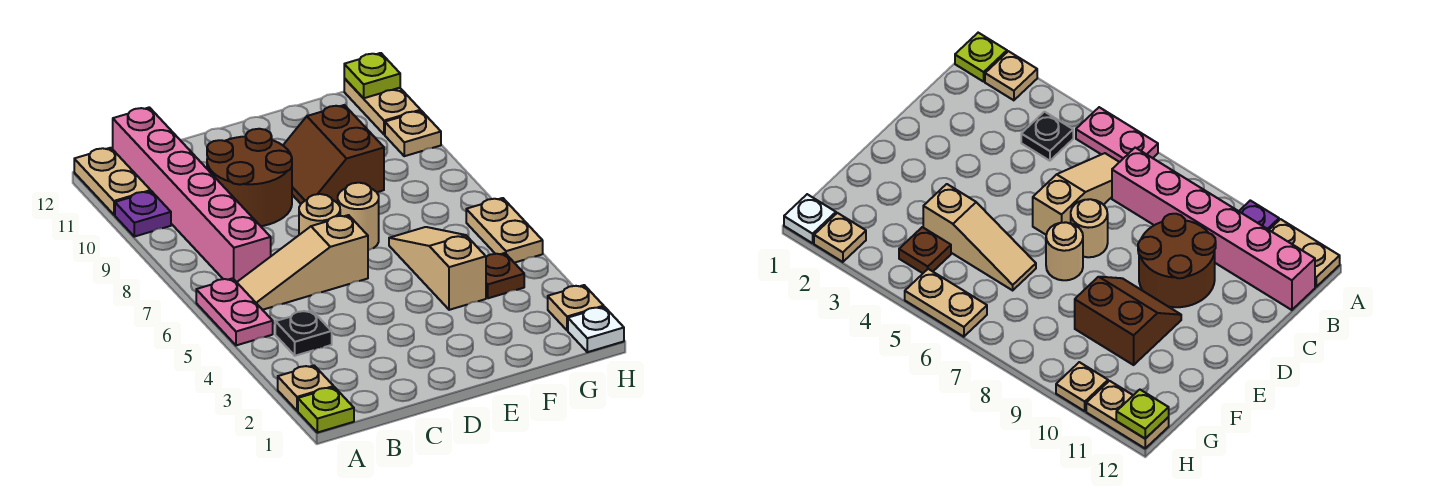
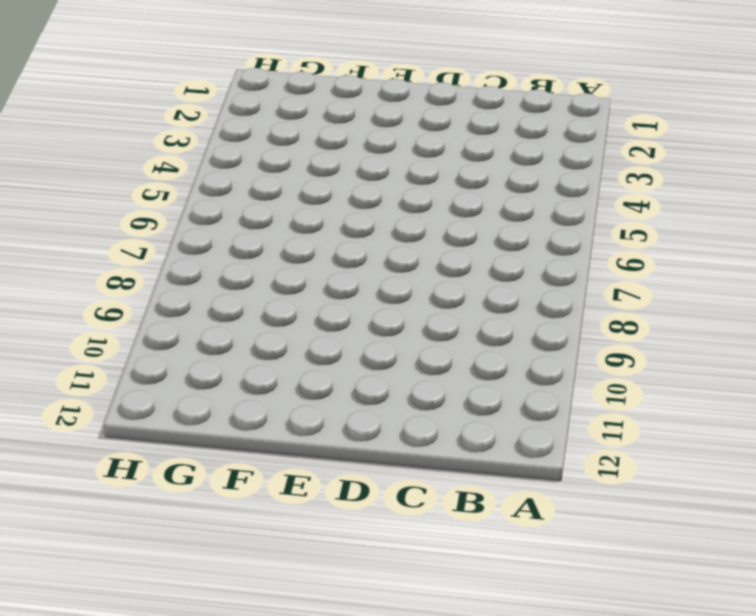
none -> lime plate A1 level 1
none -> tan plate A2 level 1
none -> pink plate A5:A6 level 1

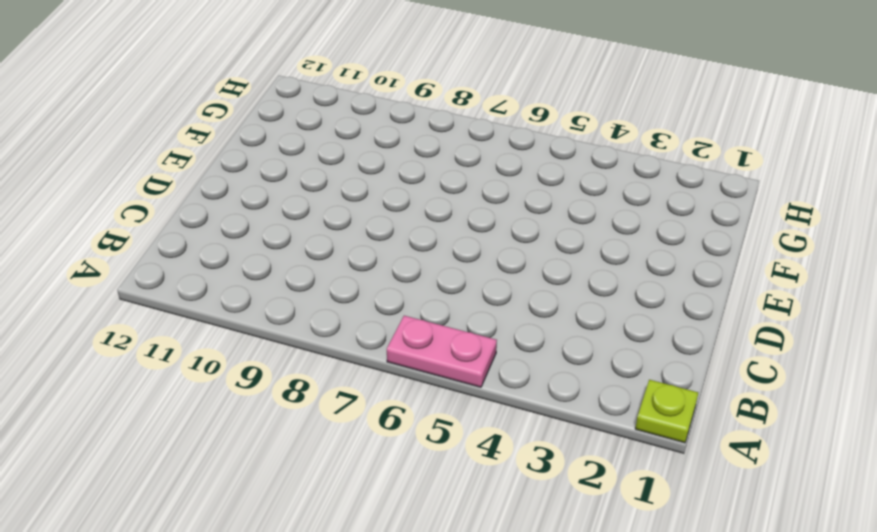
none -> tan plate A2 level 1
none -> purple plate A10 level 1
none -> tan plate A11:A12 level 1

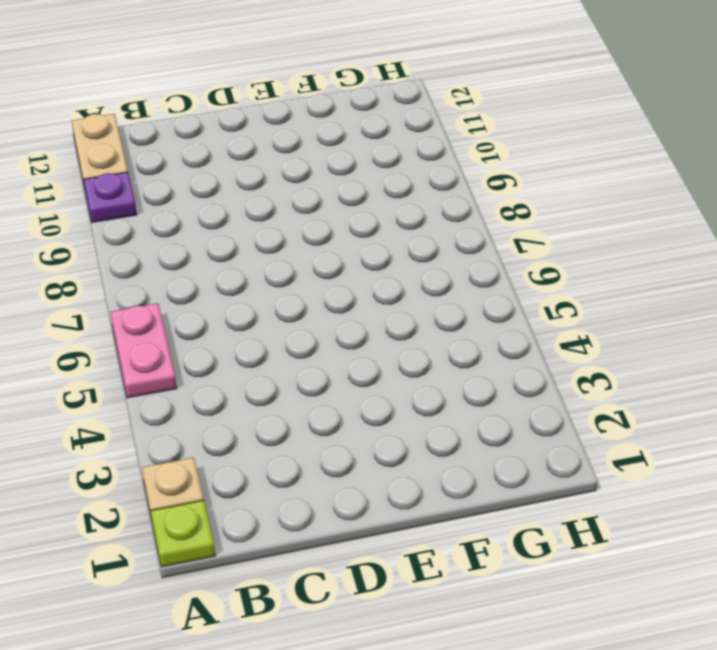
none -> black plate B4 level 1
none -> tan slope B6:D6 level 1 top D
none -> pink brick B7:B12 level 1

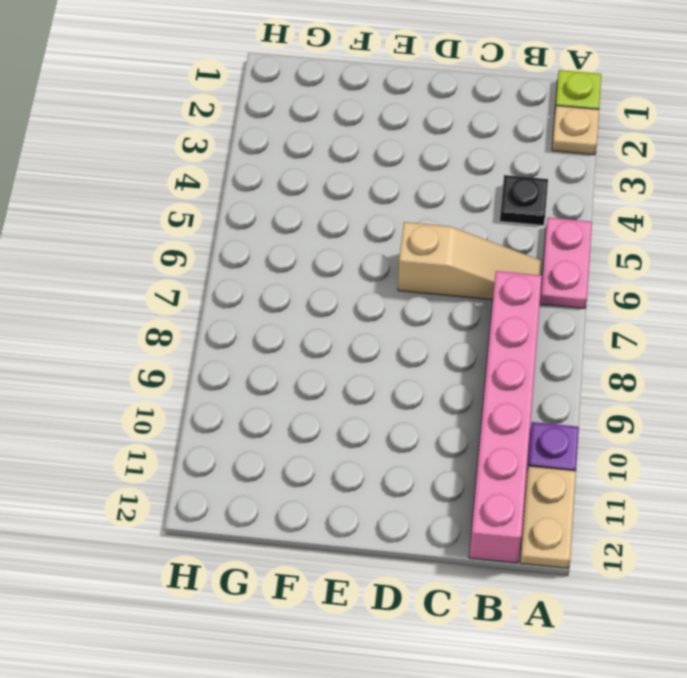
none -> brown round brick C9:D10 level 1
none -> tan round brick D7 level 1
none -> tan round brick E7 level 1

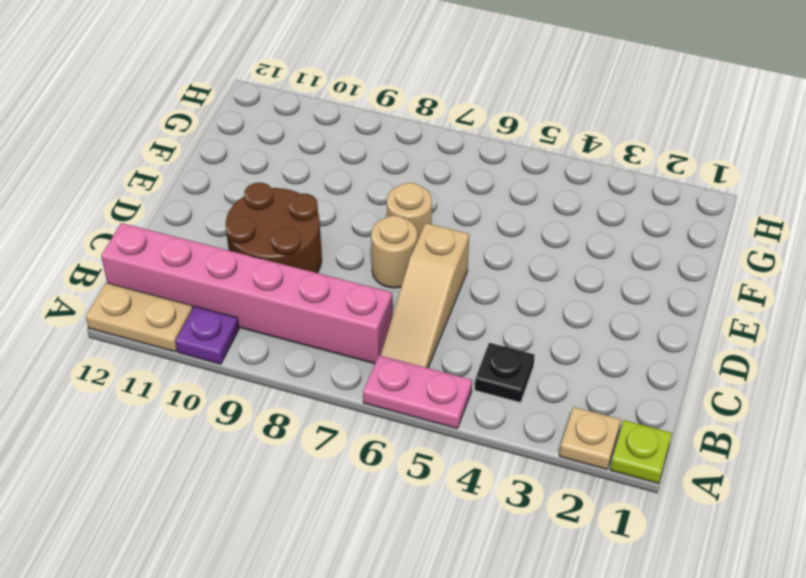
none -> brown slope E9:F10 level 1 top F
none -> tan slope F4:F6 level 1 top 4
none -> brown plate G4 level 1

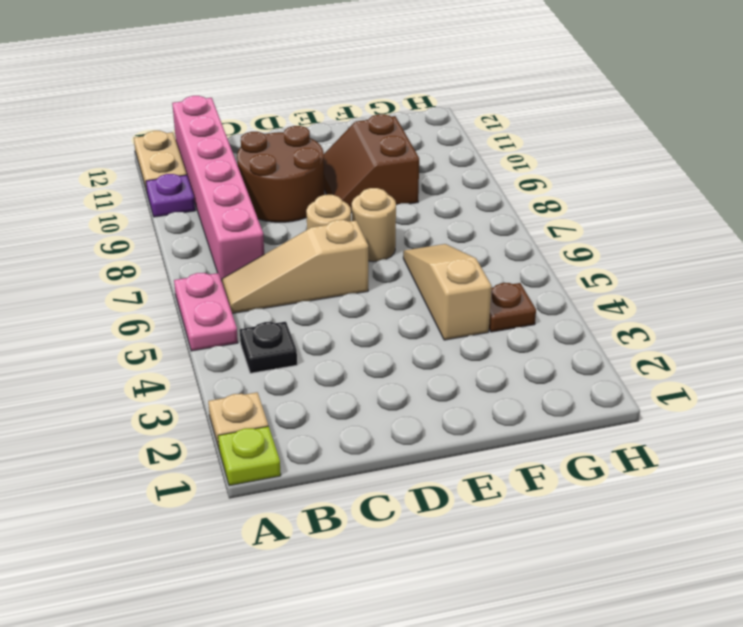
none -> white plate H1 level 1
none -> tan plate H2 level 1
none -> tan plate H5:H6 level 1

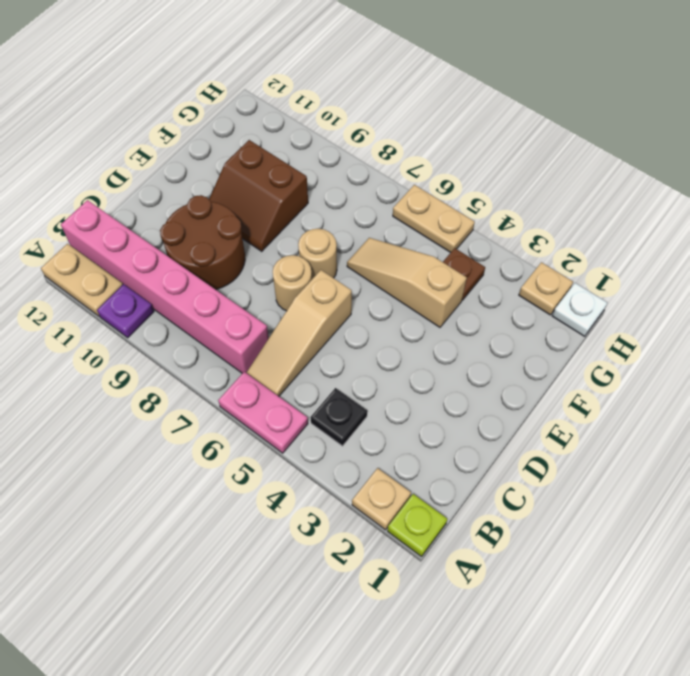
none -> tan plate H10 level 1
none -> tan plate H11:H12 level 1
none -> lime plate H12 level 2

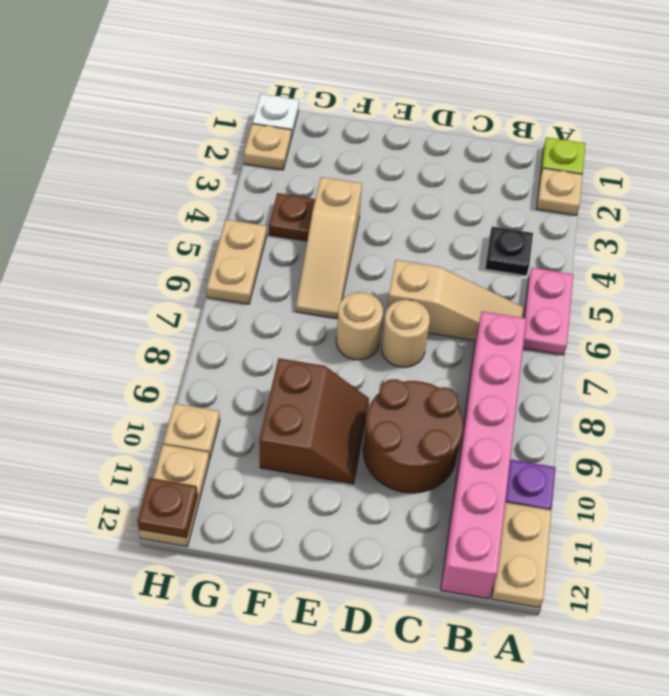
brown plate H12 level 2 -> lime plate H12 level 2

